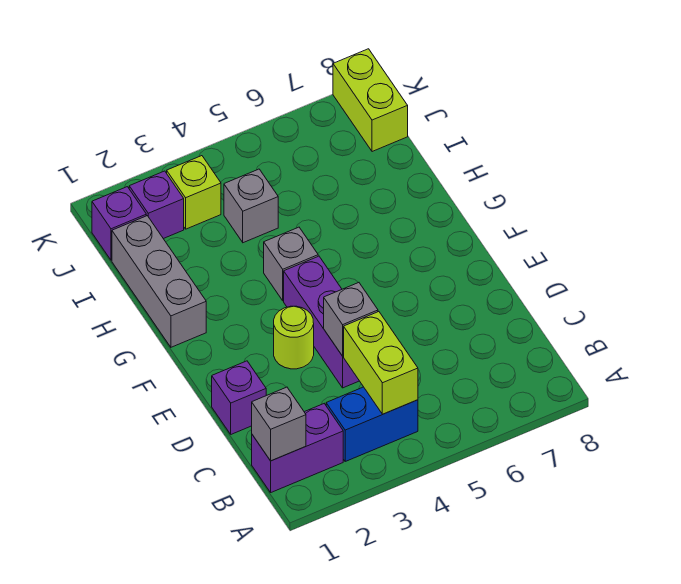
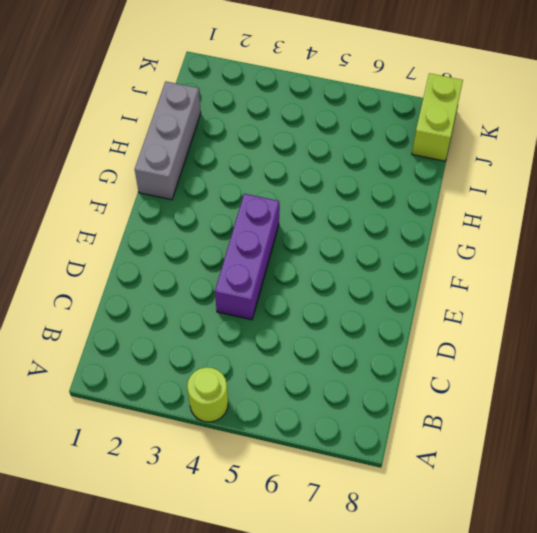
lime round brick A4 level 1 -> lime round brick E3 level 1
none -> purple brick B1:B2 level 1
none -> blue brick B3:B4 level 1
none -> purple brick D1 level 1

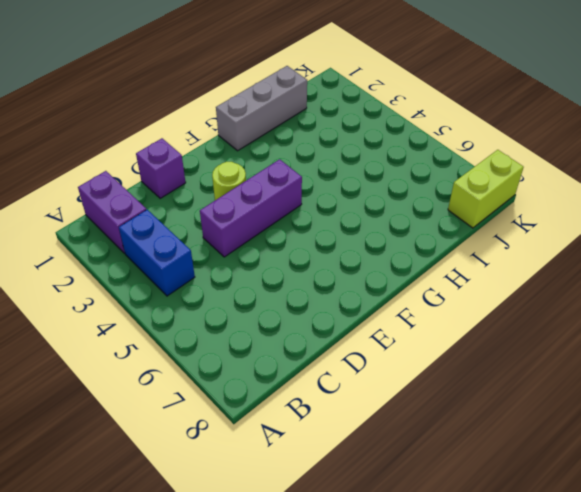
none -> grey brick G4 level 1
none -> grey brick I4 level 1
none -> purple brick J1 level 1

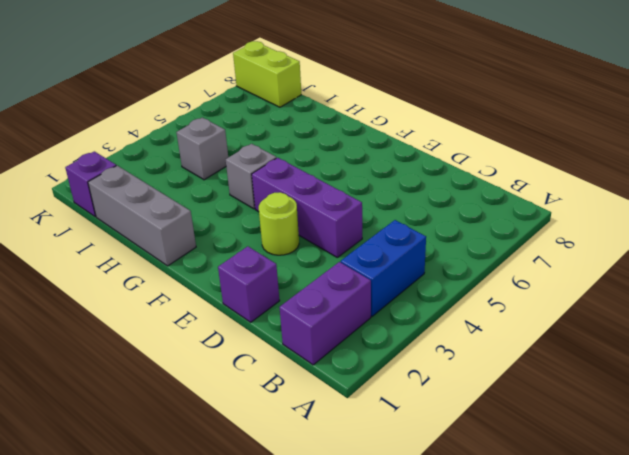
none -> purple brick J2 level 1
none -> lime brick J3 level 1
none -> grey brick B1 level 2

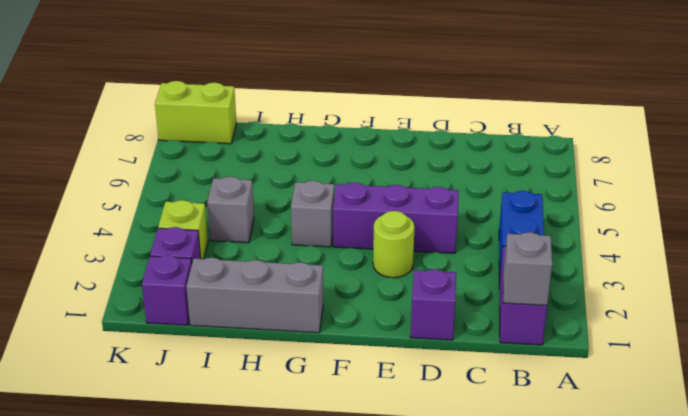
none -> lime brick B4:C4 level 2
none -> grey brick D4 level 2

